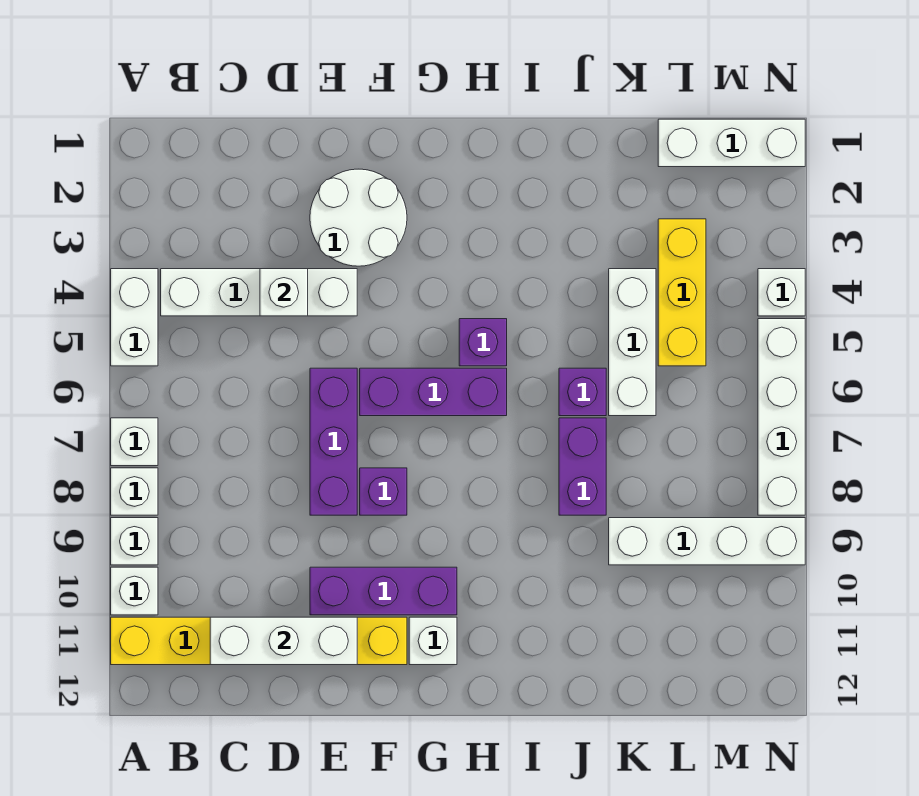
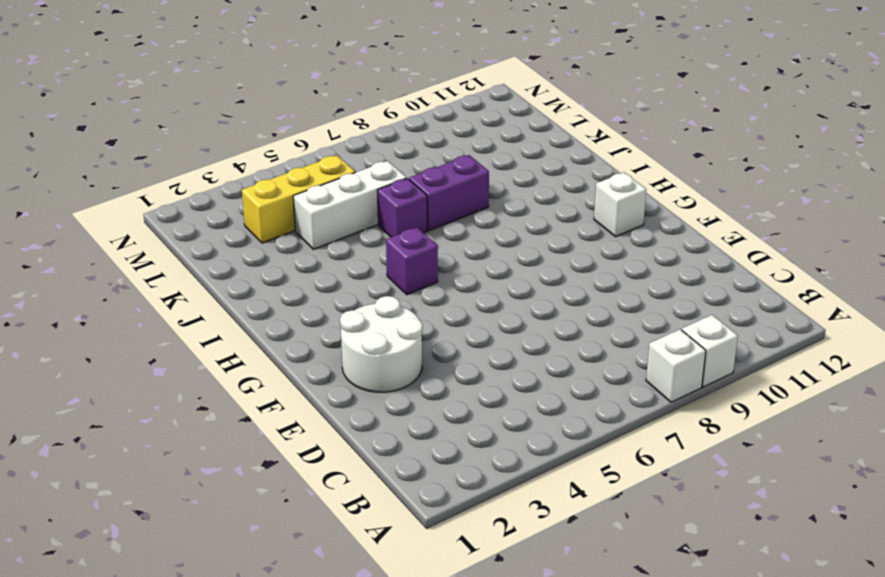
none -> white brick A4:A5 level 1
none -> white brick A7 level 1
none -> white brick A10 level 1

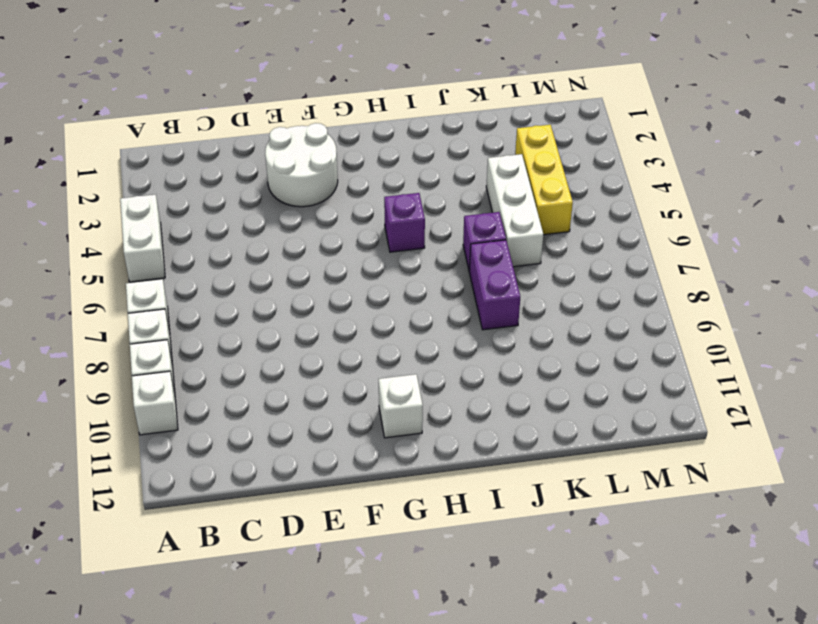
none -> yellow brick A11:F11 level 1
none -> white brick B4:E4 level 1
none -> purple brick E6:E8 level 1

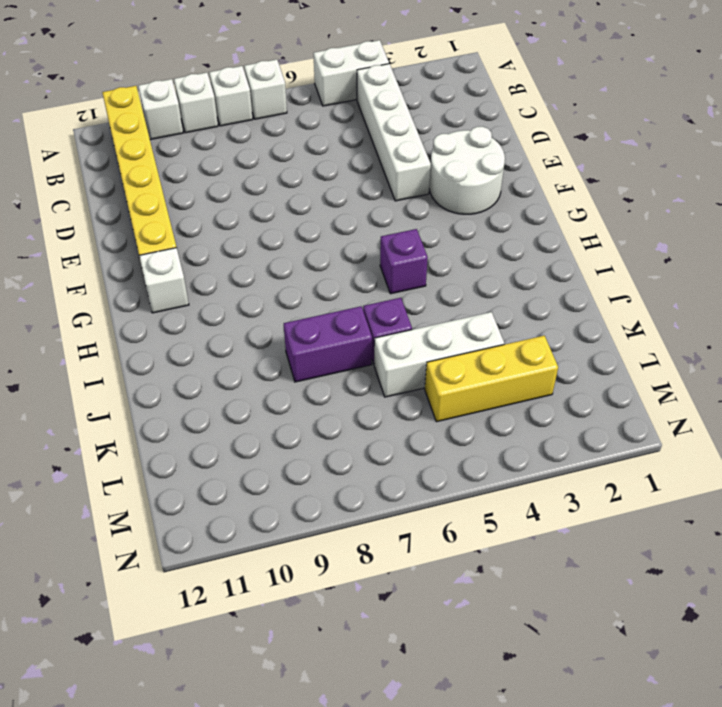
none -> purple brick E6:E8 level 1
none -> purple brick E10:G10 level 1
none -> purple brick F6:H6 level 1

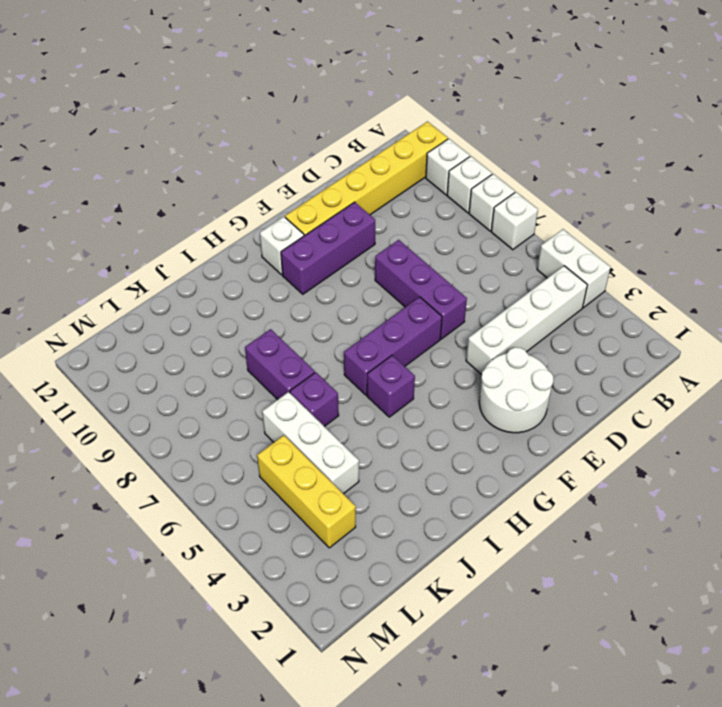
none -> purple brick F8 level 1
none -> white brick K9:N9 level 1
none -> white brick L1:N1 level 1

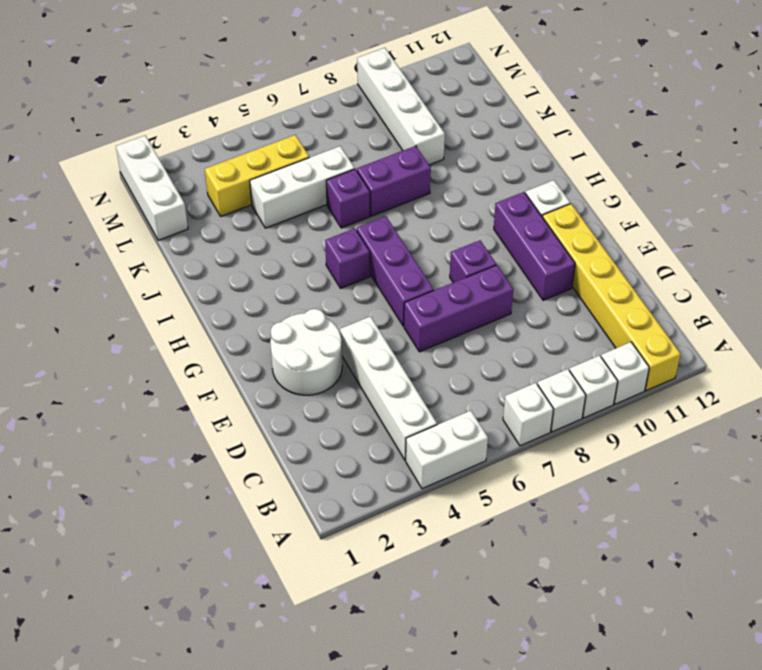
none -> white brick N4 level 1
none -> white brick N5:N8 level 1
none -> white brick C11:E11 level 2

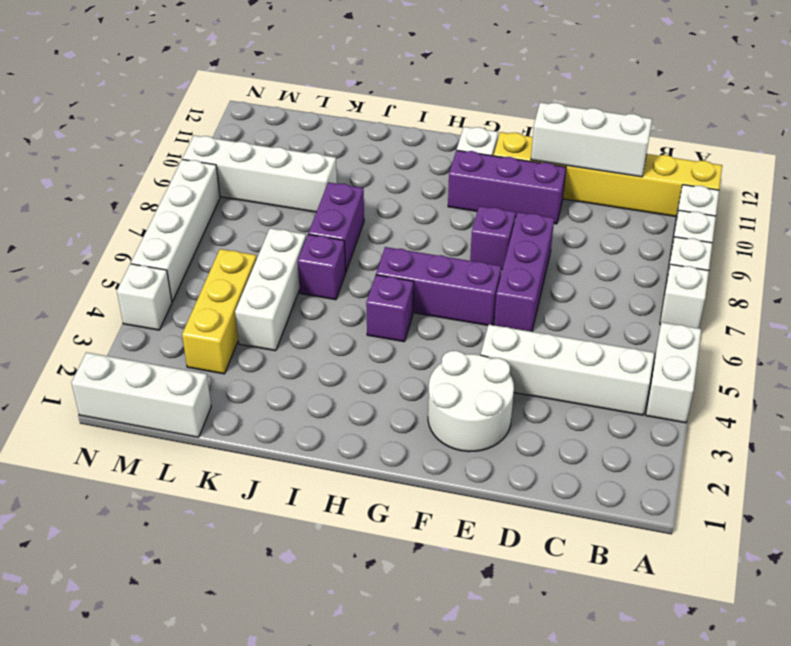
none -> white brick D4 level 2

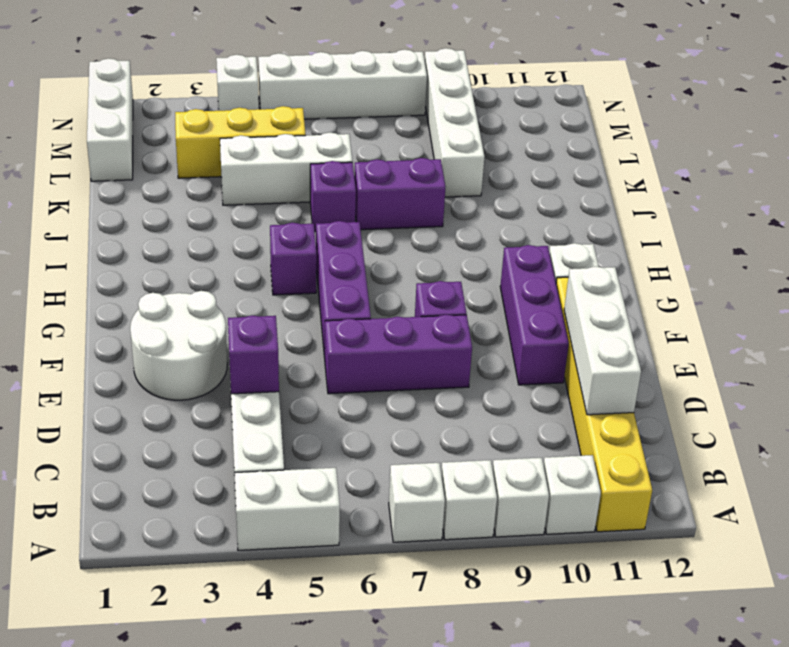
purple brick D4 level 2 -> white brick D4 level 2

